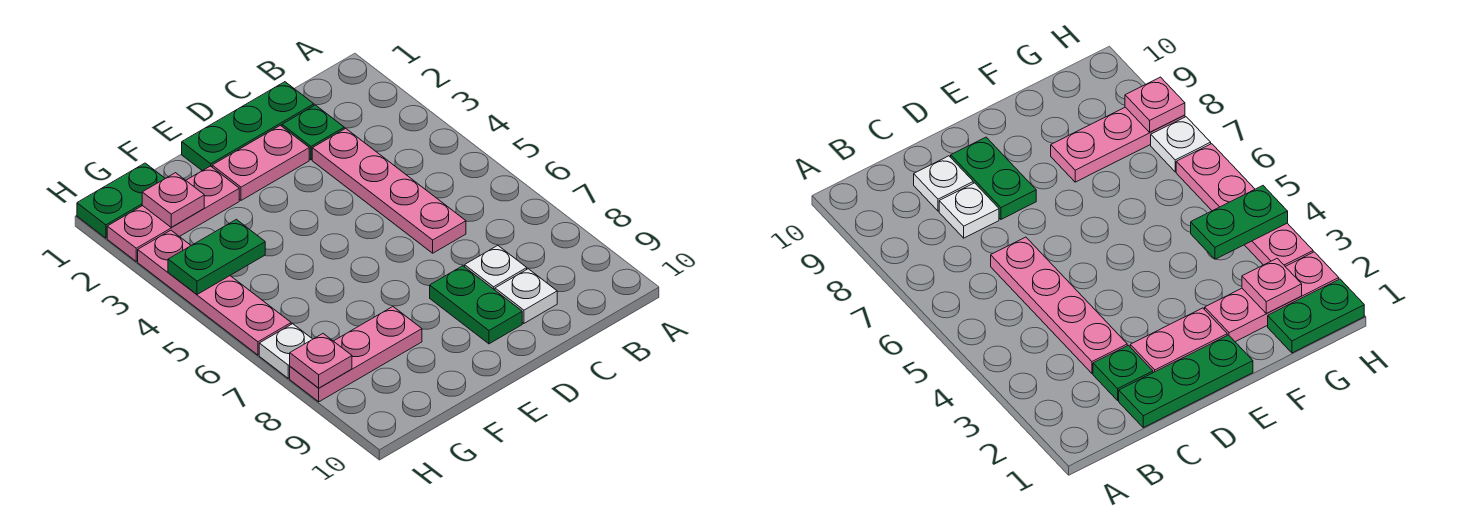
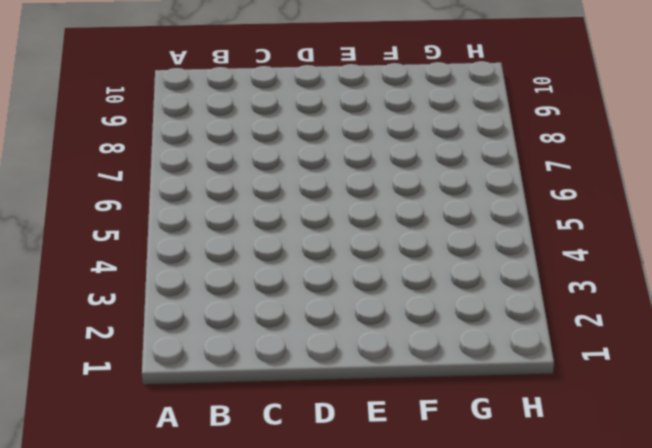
none -> green plate C1:E1 level 1
none -> green plate C2 level 1
none -> pink plate C3:C6 level 1

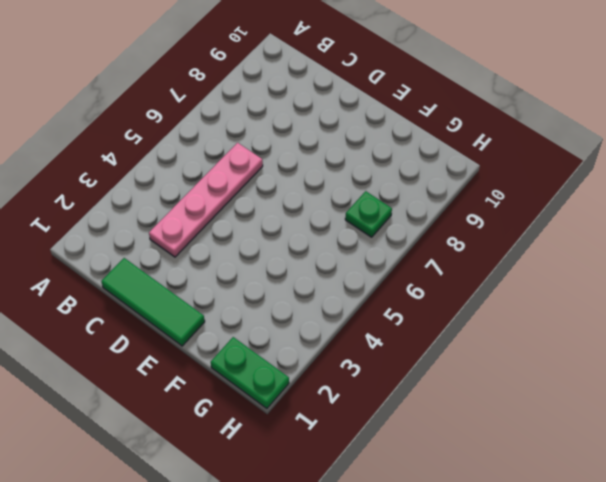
green tile C1:E1 level 1 -> green plate C1:E1 level 1
green plate G7 level 1 -> green plate C2 level 1
none -> white plate C8 level 1
none -> white plate C9 level 1
none -> pink plate D2:E2 level 1

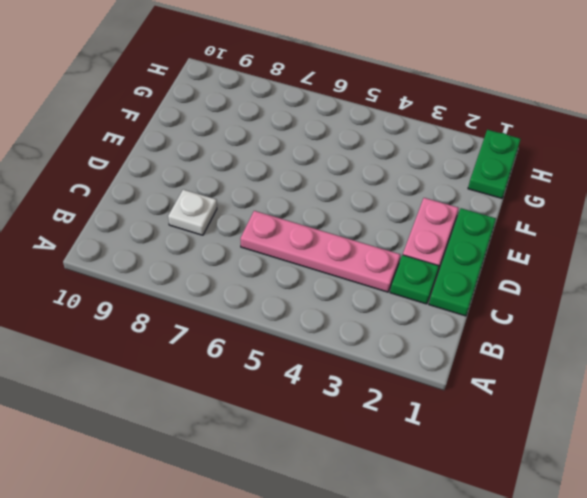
none -> white plate C9 level 1
none -> green plate D8:D9 level 1
none -> pink plate F2:H2 level 1

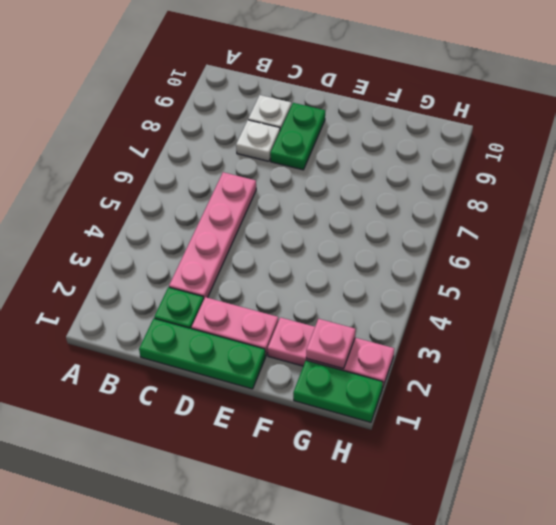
none -> pink plate F8:H8 level 1
none -> pink plate H3:H6 level 1
none -> white plate H7 level 1

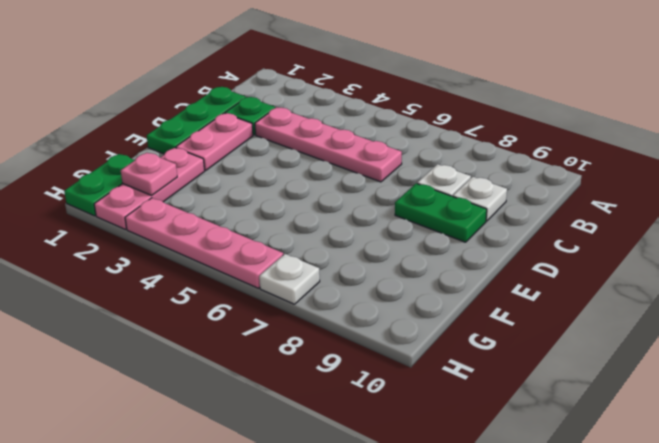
none -> pink plate F8:H8 level 1
none -> green plate G4:H4 level 2
none -> pink plate H8 level 2

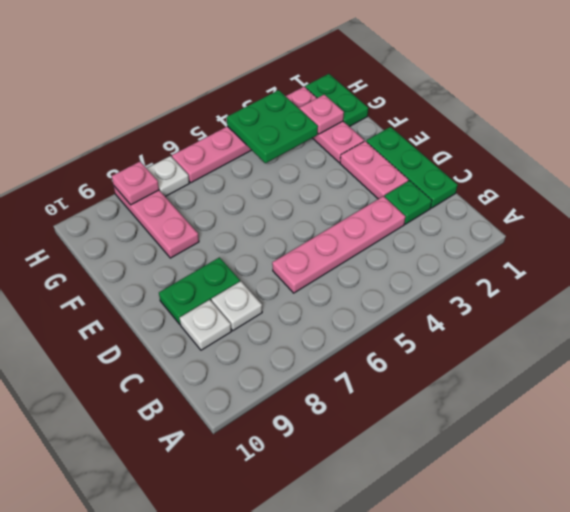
green plate G3:H4 level 2 -> green plate G4:H4 level 2

